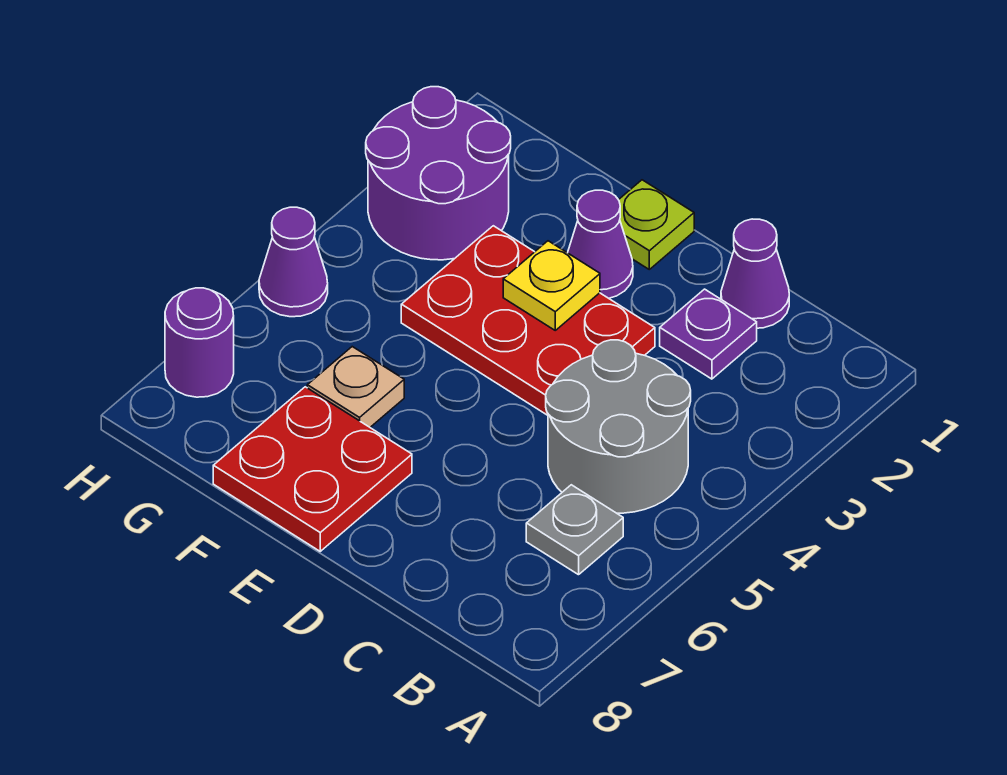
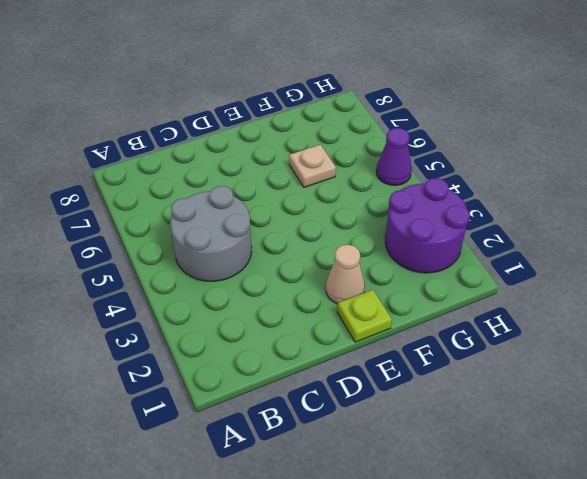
tan cone E2 level 1 -> purple cone E2 level 1
none -> grey plate B6 level 1
none -> purple cone C1 level 1
none -> purple plate C2 level 1

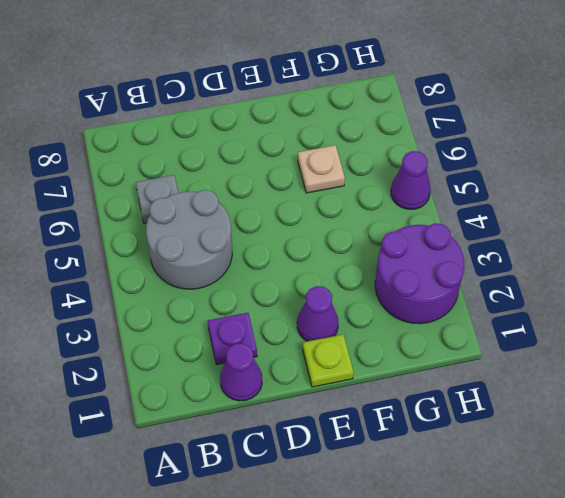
none -> red plate D3:F4 level 1
none -> red plate E7:F8 level 1
none -> purple round brick H7 level 1

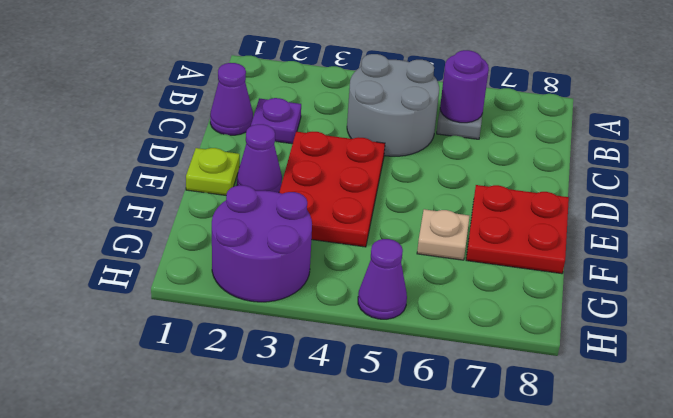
purple round brick B6 level 2 -> purple round brick H7 level 1
none -> yellow plate E3 level 2

